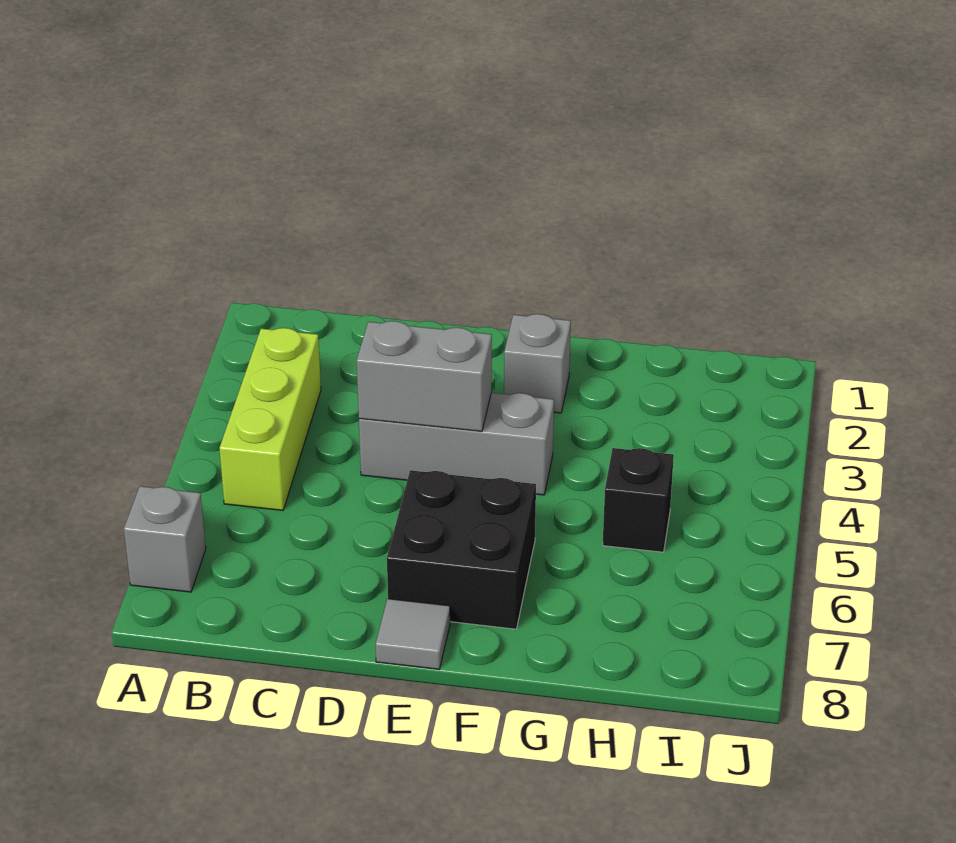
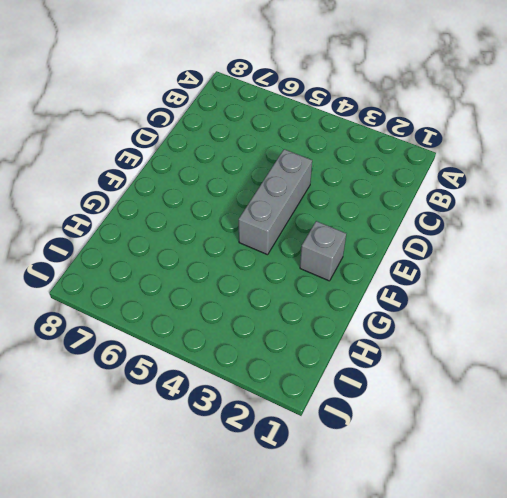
none -> grey brick A7 level 1
none -> lime brick B3:B5 level 1

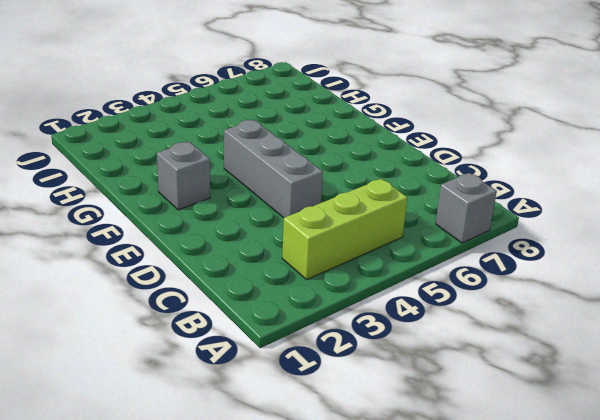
none -> black brick E6:F7 level 1
none -> grey tile E8 level 1

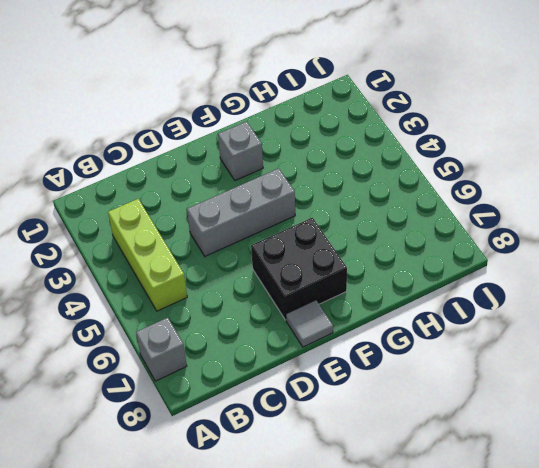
none -> black brick H5 level 1
none -> grey brick D4:E4 level 2

